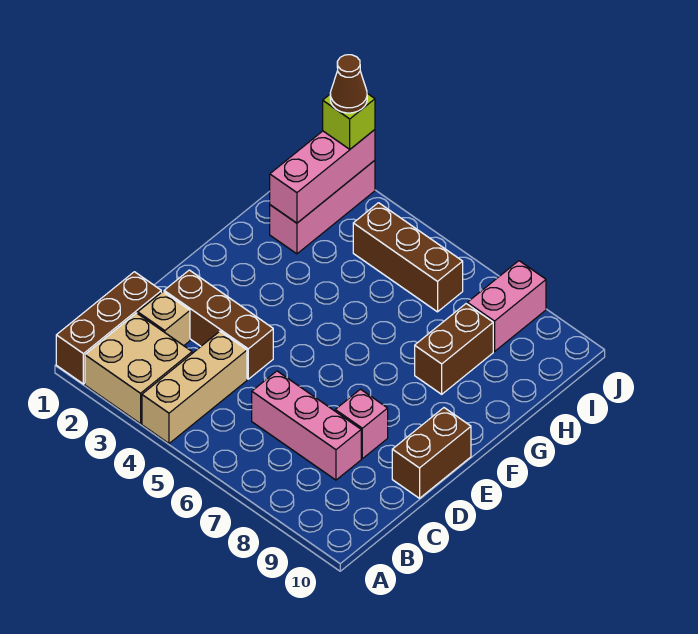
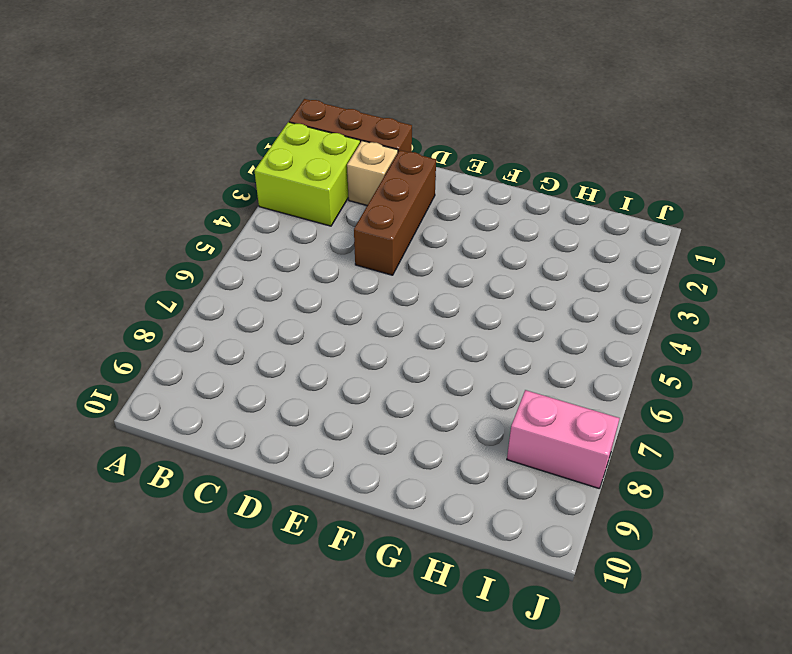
lime brick A2:B3 level 1 -> tan brick A2:B3 level 1
none -> tan brick A4:C4 level 1
none -> pink brick C6:C8 level 1
none -> pink brick D8 level 1

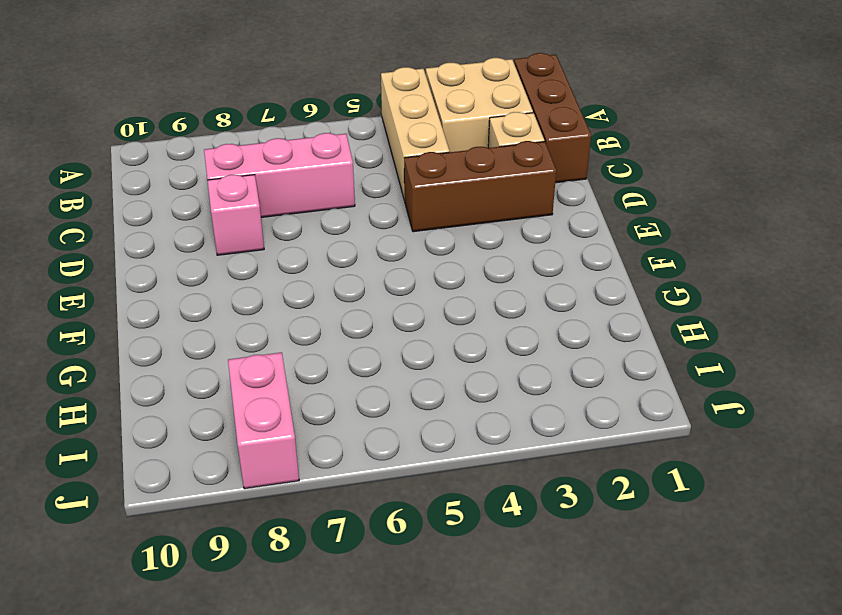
none -> brown brick D10:E10 level 1
none -> brown brick G8:H8 level 1
none -> pink brick H2:J2 level 1

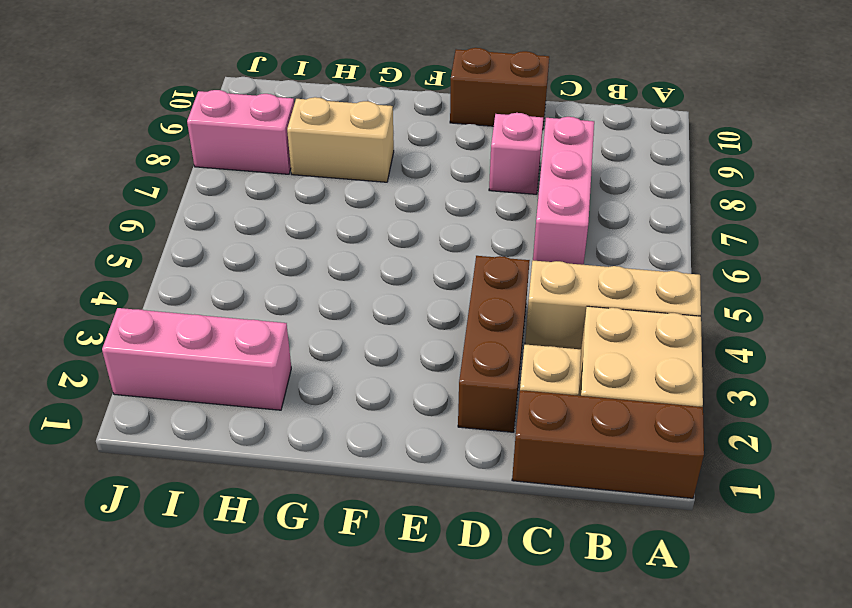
tan brick G8:H8 level 1 -> brown brick G8:H8 level 1
none -> brown brick I4:I6 level 1
none -> pink brick H2:J2 level 2
none -> lime brick J2 level 3

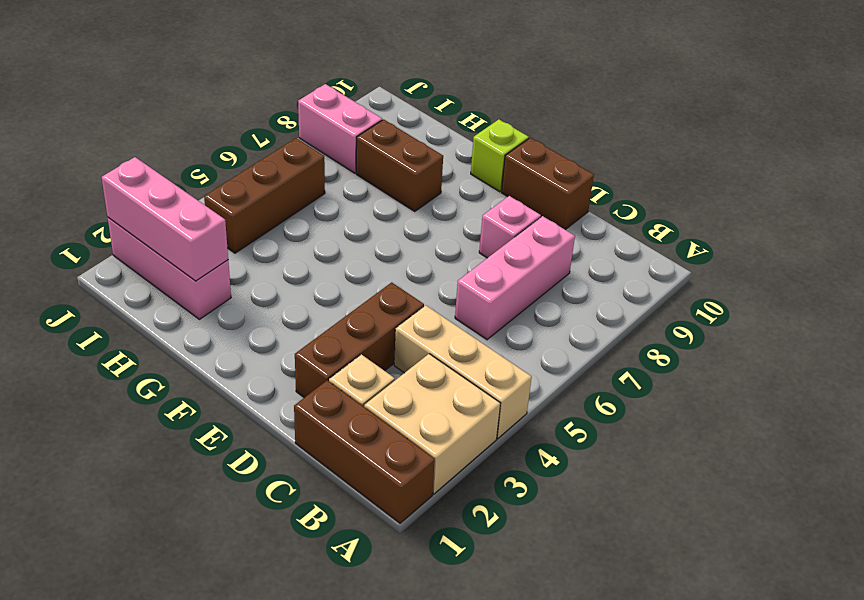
lime brick F10 level 1 -> lime brick J2 level 3
none -> brown cone J2 level 4

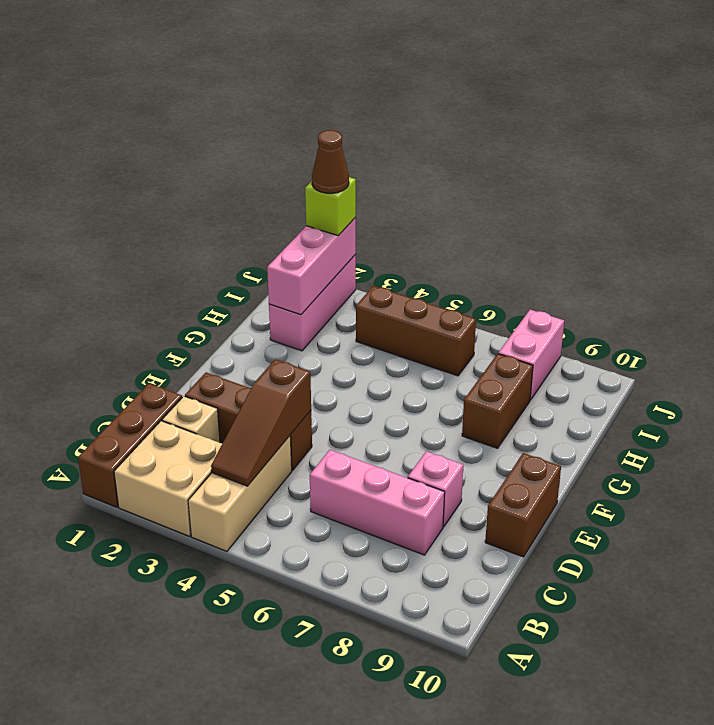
brown slope B4:D4 level 2 top D -> none

